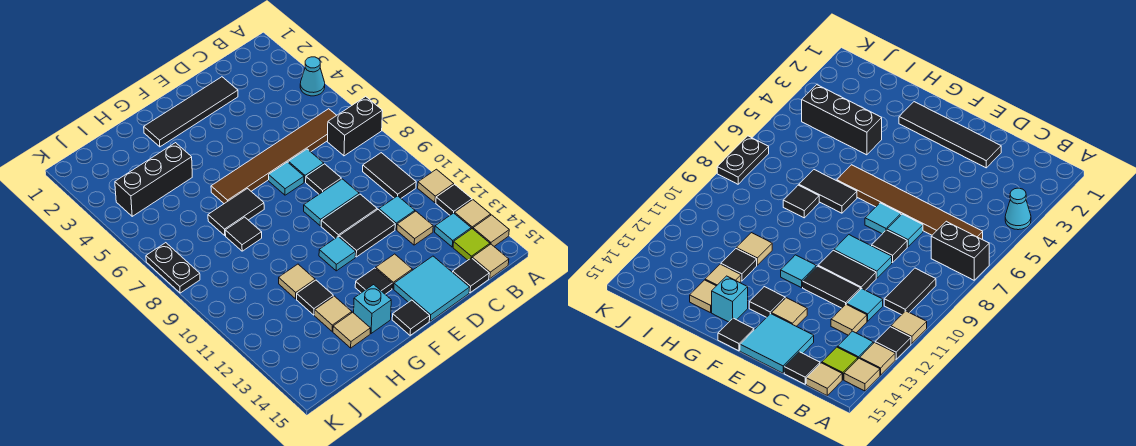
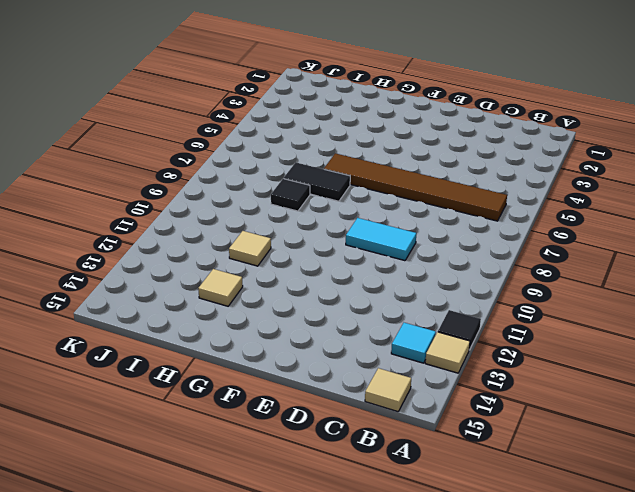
none -> cyan cone A4 level 1
none -> black brick A7:B7 level 1
none -> tan tile A11 level 1
none -> tan tile A14 level 1

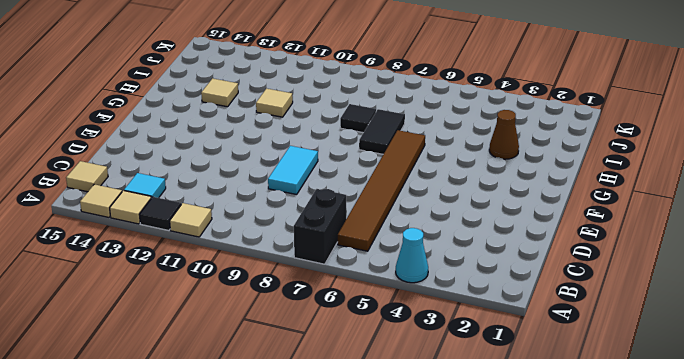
brown cone H3 level 1 -> none
none -> black tile B9:B10 level 1
none -> lime tile B14 level 1
none -> cyan tile C11 level 1
none -> tan tile C12 level 1

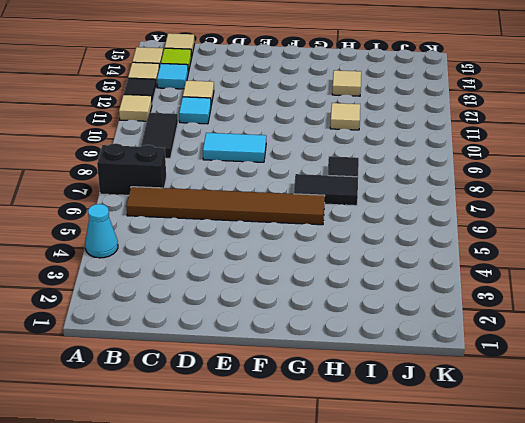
none -> black tile C15 level 1
none -> black tile D2:G2 level 1
none -> cyan tile D7 level 1
none -> black tile D8 level 1

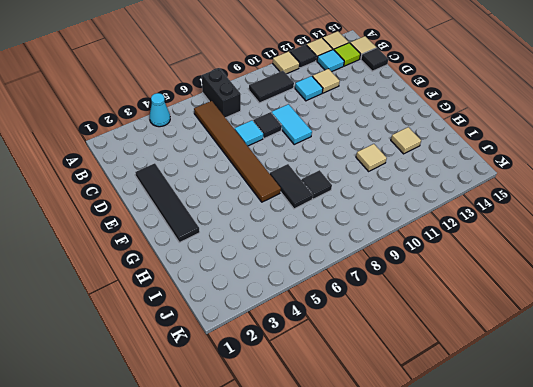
none -> black tile D10:E10 level 1
none -> black tile D11:E11 level 1
none -> cyan tile D14:E15 level 1
none -> cyan tile E7 level 1

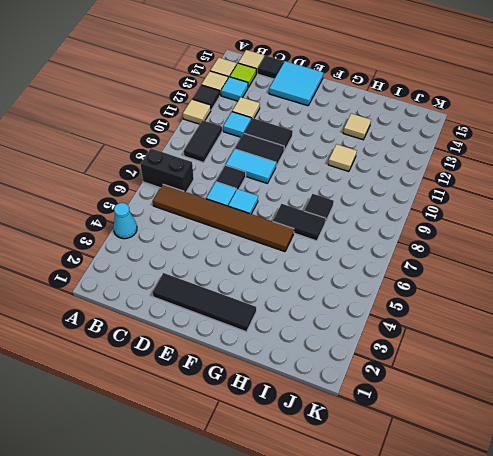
none -> tan tile E13 level 1
none -> cyan tile F11 level 1
none -> black tile F13 level 1
none -> black tile F15 level 1

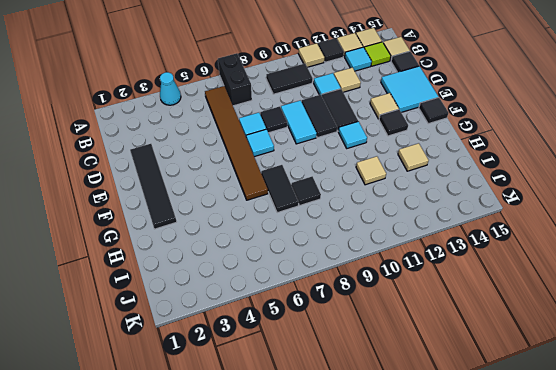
none -> cyan brick G14 level 1
none -> black brick H4:J4 level 1
none -> black tile H12 level 1
none -> tan tile H14 level 1

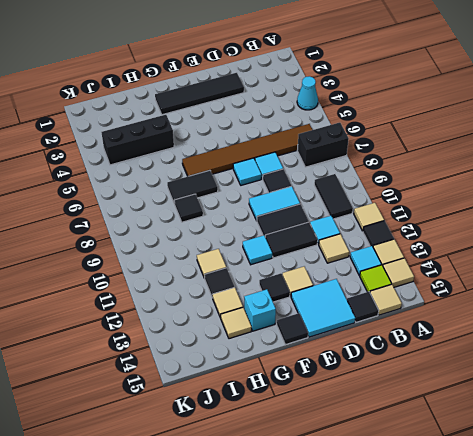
none -> black plate K7:K8 level 1

